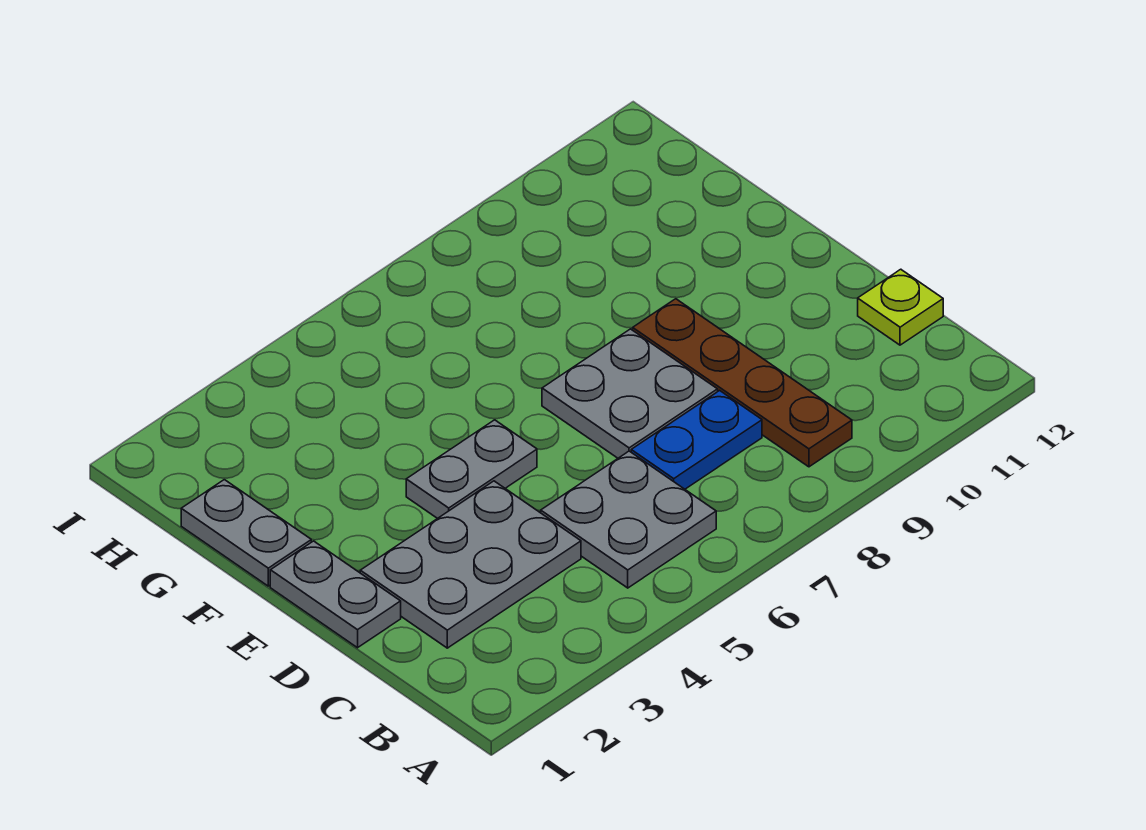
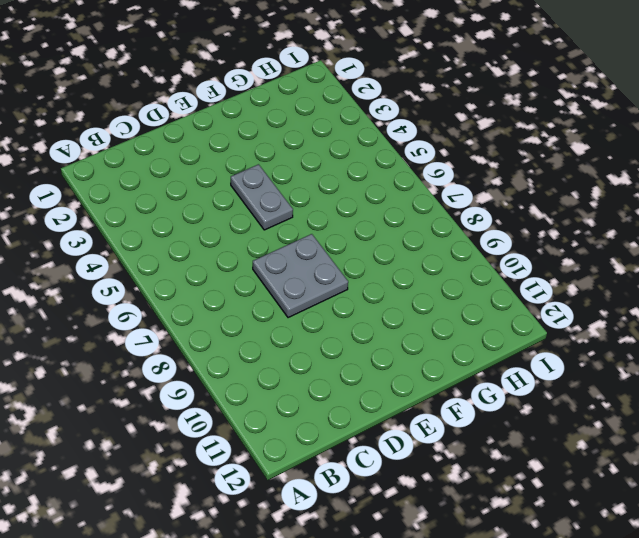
none -> grey plate B5:C6 level 1
none -> brown plate B9:E9 level 1

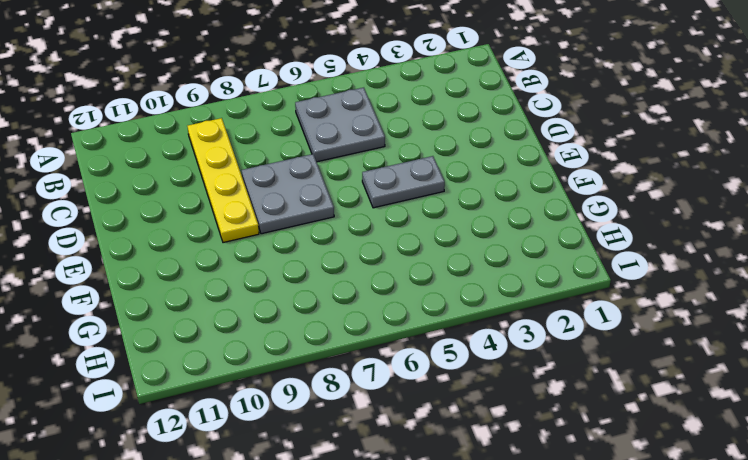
yellow plate B9:E9 level 1 -> brown plate B9:E9 level 1
none -> grey plate C2:D4 level 1
none -> blue plate C7:C8 level 1

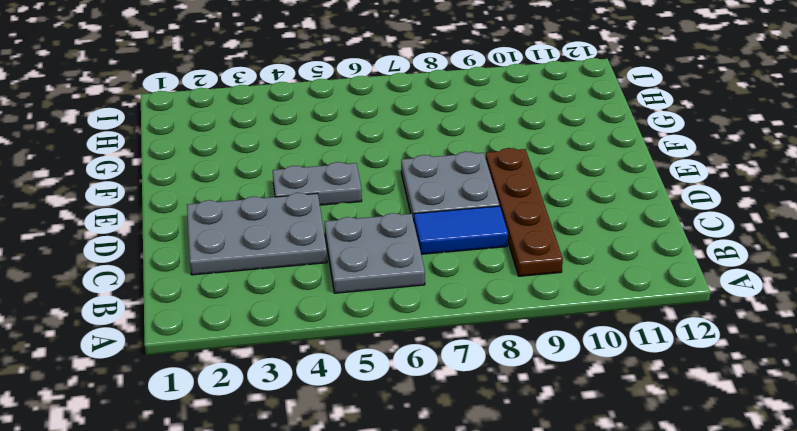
blue tile C7:C8 level 1 -> blue plate C7:C8 level 1
none -> lime plate C12 level 1
none -> grey plate D1:E1 level 1

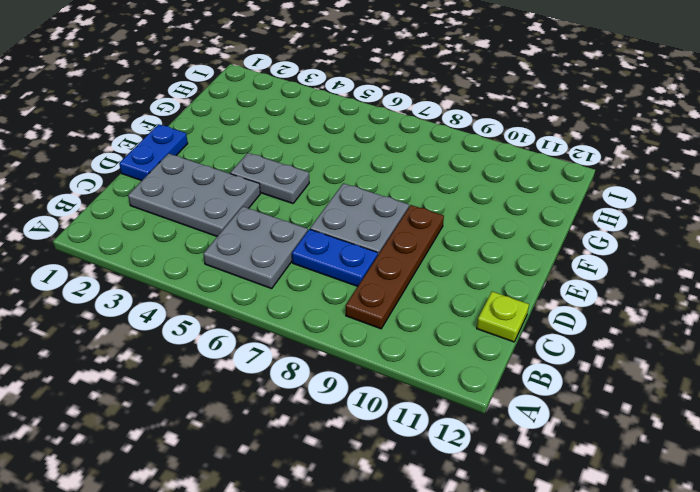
blue plate D1:E1 level 1 -> grey plate D1:E1 level 1
none -> grey plate F1:G1 level 1

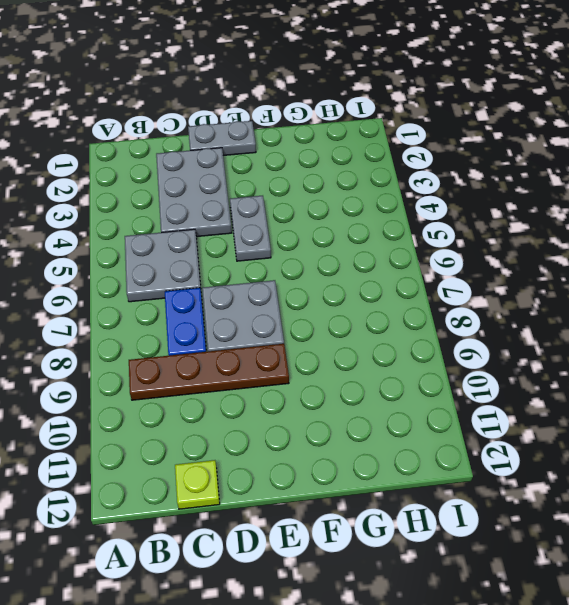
none -> grey plate F1:G1 level 1

